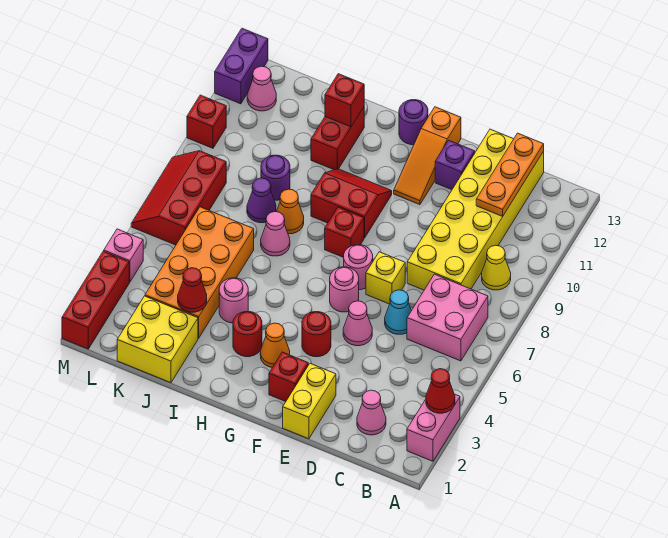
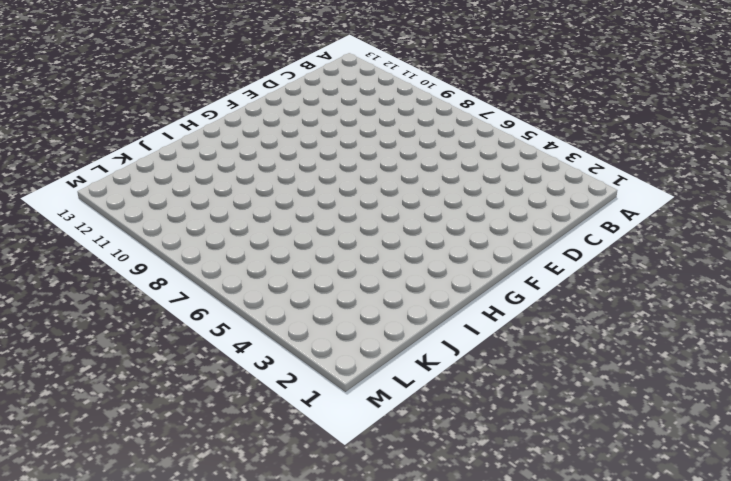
none -> pink brick A2:A3 level 1
none -> pink brick B6:C7 level 1
none -> yellow cone B9 level 1
none -> pink cone C2 level 1

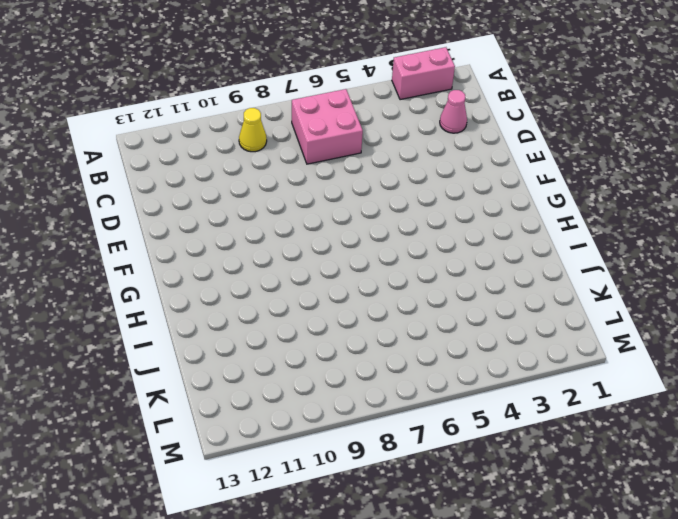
none -> yellow brick C8:D13 level 1
none -> cyan cone D6 level 1
none -> yellow brick E1:E2 level 1
none -> pink cone E5 level 1

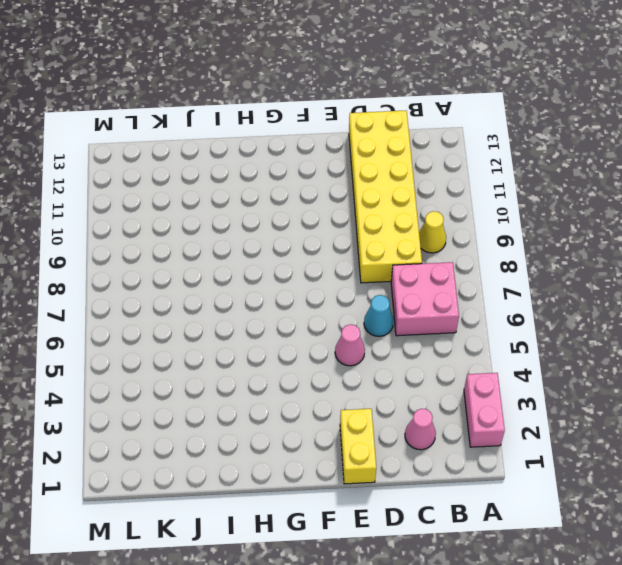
none -> yellow brick E7 level 1
none -> purple brick E12 level 1
none -> red brick F2 level 1
none -> red round brick F4 level 1

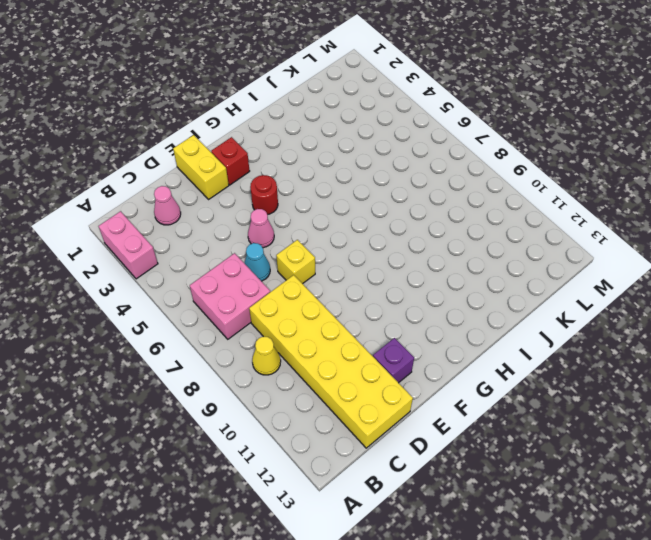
none -> pink round brick F6 level 1
none -> pink round brick F7 level 1
none -> orange slope F11:F13 level 1 top 13
none -> orange cone G3 level 1

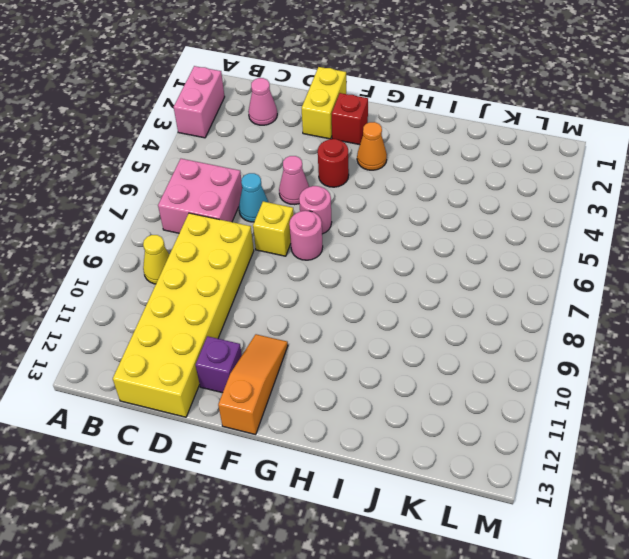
none -> red brick G8 level 1
none -> red slope G9:H10 level 1 top 9
none -> purple round brick G13 level 1
none -> red round brick H3 level 1

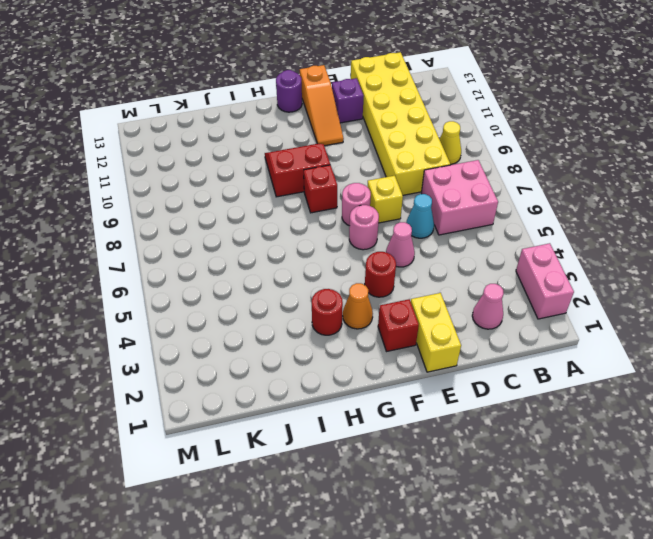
none -> pink round brick I4 level 1
none -> pink cone I7 level 1
none -> orange cone I8 level 1
none -> red brick I11:I12 level 1

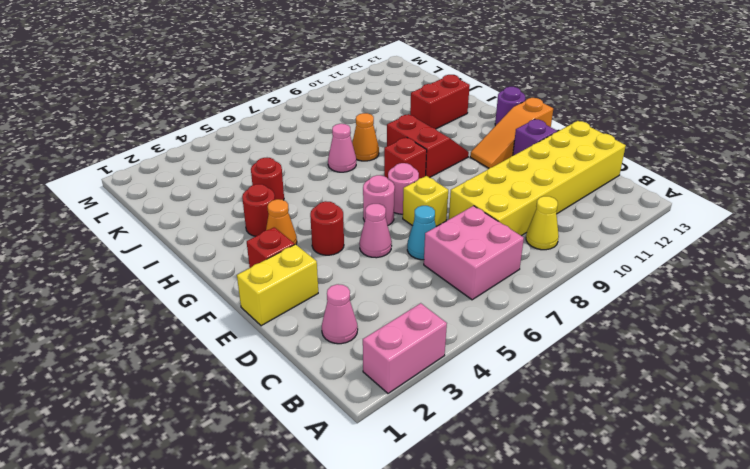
red round brick I4 level 1 -> pink round brick I4 level 1
none -> yellow brick J1:K2 level 1
none -> orange brick J3:K6 level 1
none -> purple cone J8 level 1
none -> purple round brick J9 level 1

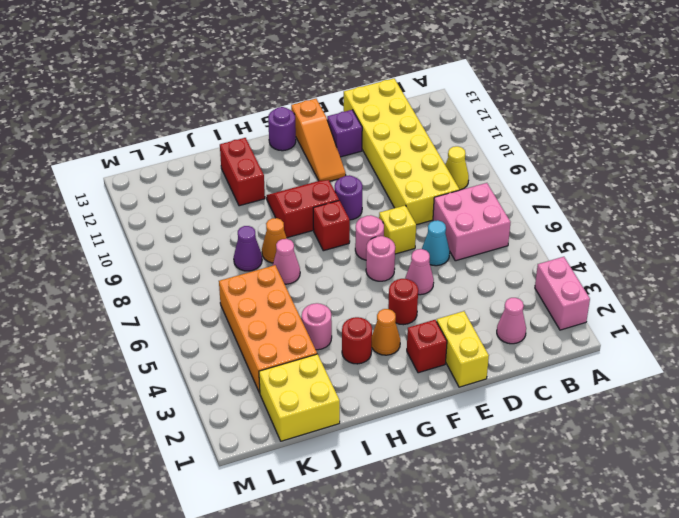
purple round brick F9 level 1 -> purple round brick J9 level 1
none -> red slope L6:M8 level 1 top L
none -> pink cone L12 level 1
none -> red brick M1:M3 level 1
none -> pink brick M4 level 1

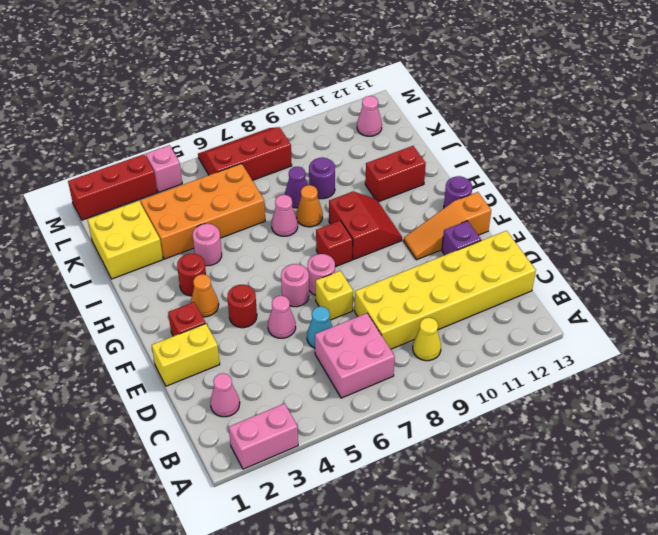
none -> red brick M10 level 1
none -> purple brick M12:M13 level 1
none -> red cone A3 level 2
none -> orange plate C11:C13 level 2

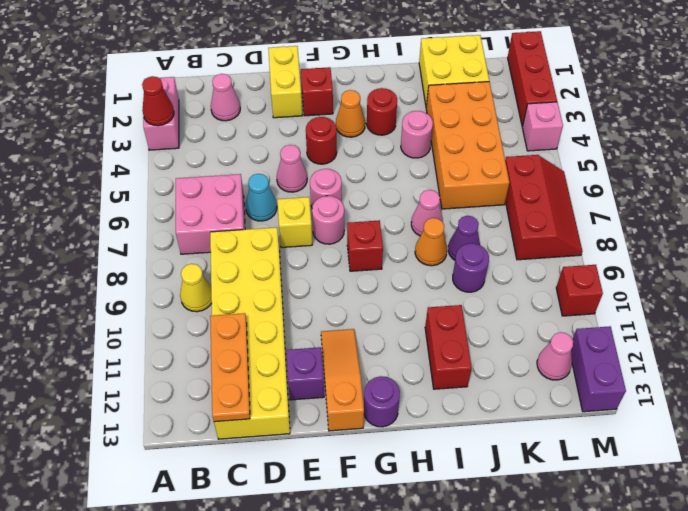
none -> red slope G9:H10 level 1 top 9
none -> red brick I12 level 2
none -> red cone J3 level 2

